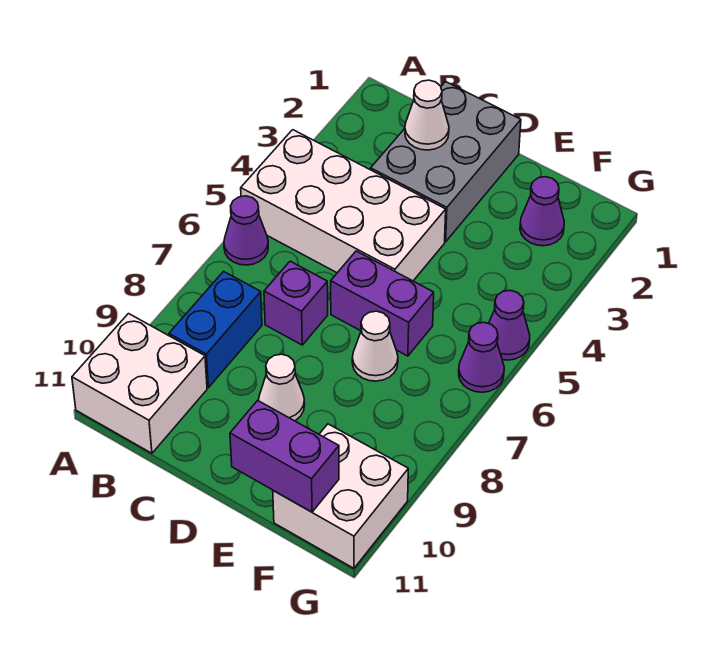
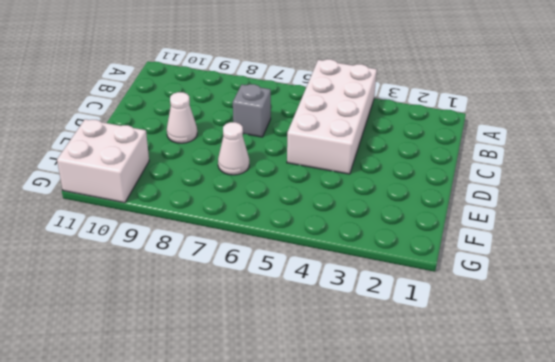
grey brick C7 level 1 -> purple brick C7 level 1
none -> purple cone A6 level 1
none -> white brick A10:B11 level 1
none -> blue brick B8:B9 level 1

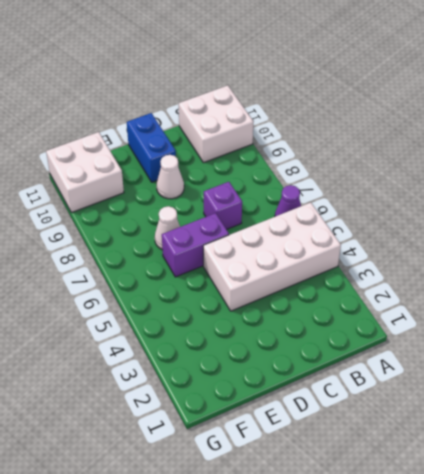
blue brick D10:D11 level 1 -> blue brick B8:B9 level 1
none -> grey brick C1:D3 level 1
none -> purple cone F2 level 1
none -> purple cone G5 level 1

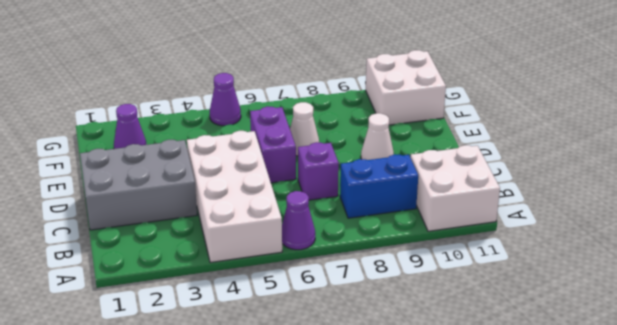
none -> purple cone G6 level 1
none -> white cone C2 level 2
none -> purple brick E11:F11 level 2

